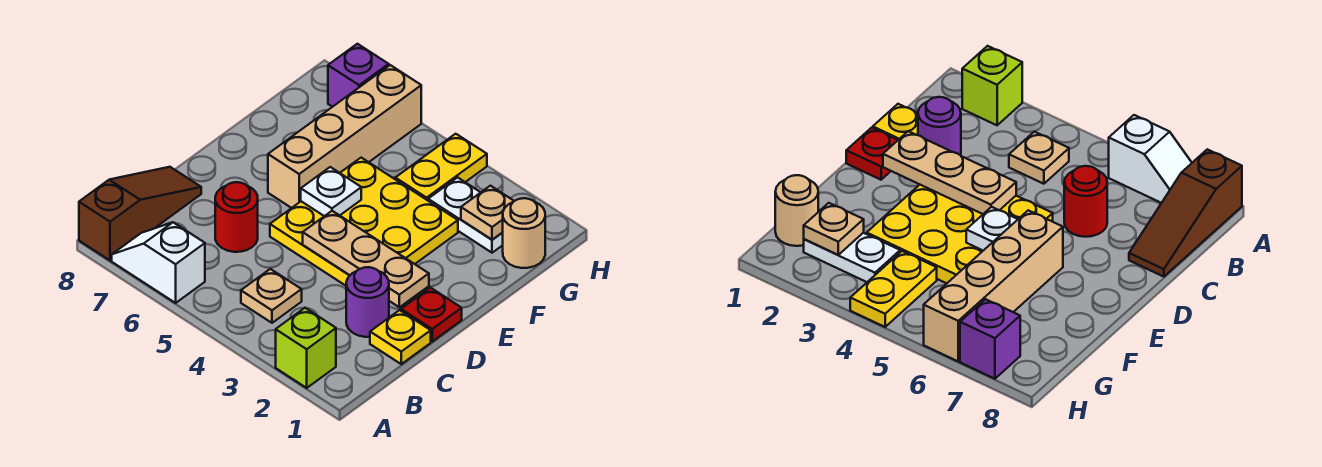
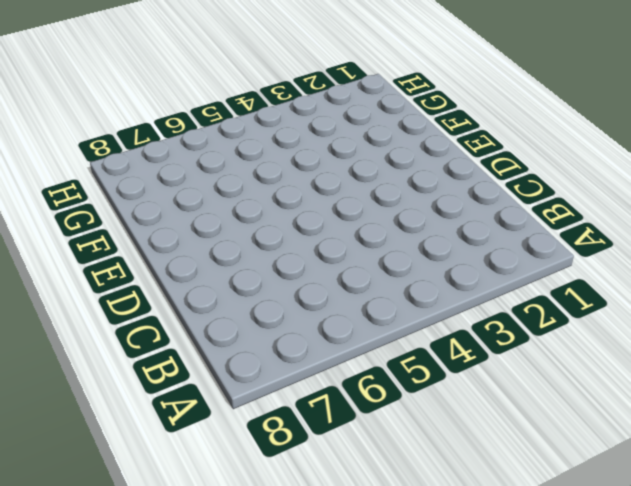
none -> lime brick A2 level 1
none -> white slope A6:A7 level 1 top 6
none -> brown slope A8:C8 level 1 top A

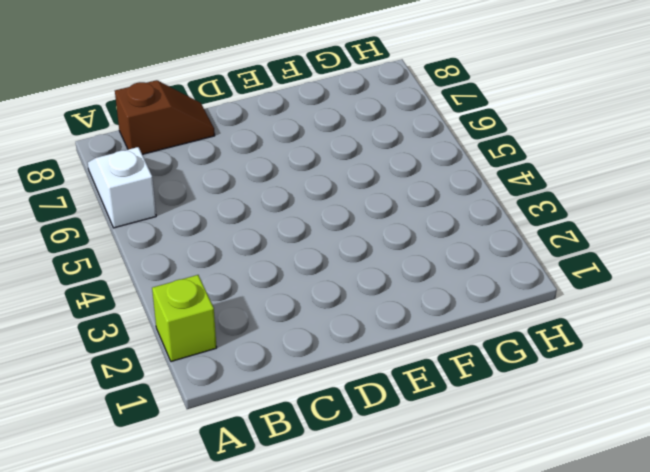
brown slope B8:C8 level 1 top B -> brown slope A8:C8 level 1 top A
none -> tan plate B4 level 1
none -> yellow plate C1 level 1
none -> purple round brick C2 level 1

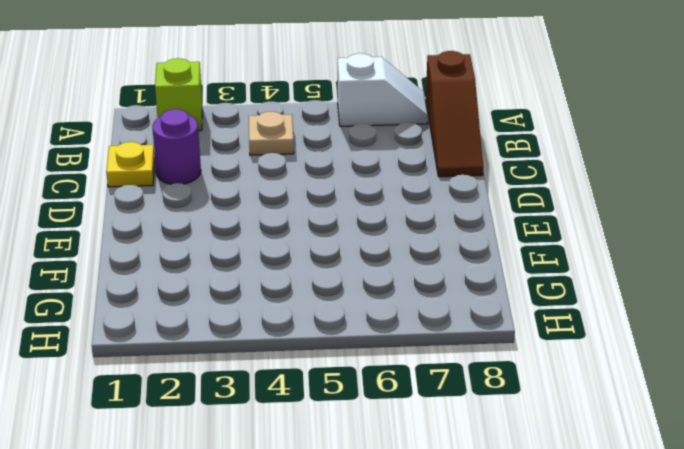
none -> red round brick C6 level 1
none -> red plate D1 level 1
none -> yellow plate D3:F5 level 1

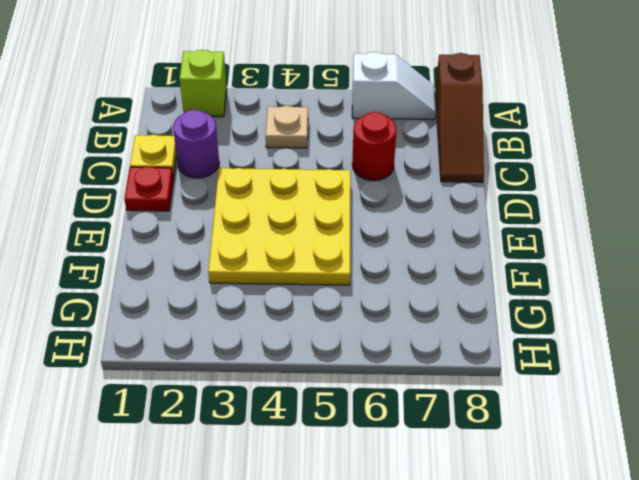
none -> tan brick E6:H6 level 1
none -> tan round brick G1 level 1
none -> white plate G2:G3 level 1

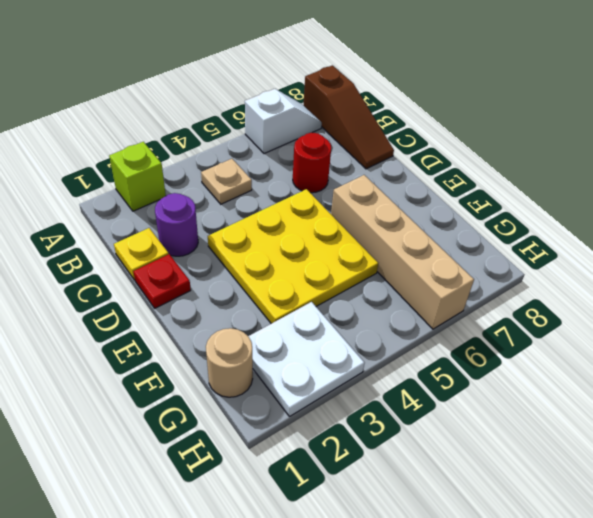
white plate G2:H3 level 1 -> white plate G2:G3 level 1
none -> yellow plate G4:H4 level 1
none -> purple brick H7 level 1
none -> tan plate D2:D4 level 2

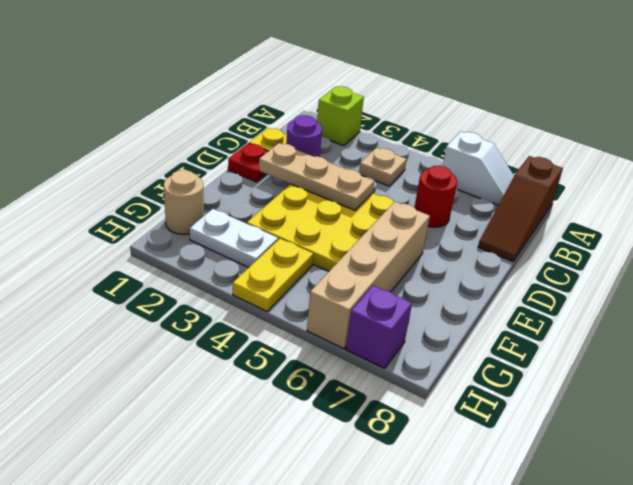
none -> white plate E5 level 2
none -> tan plate G2 level 2

